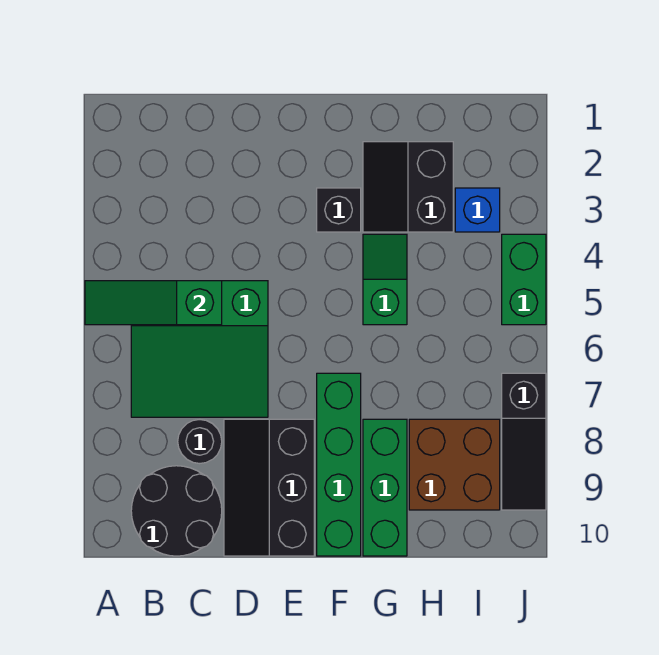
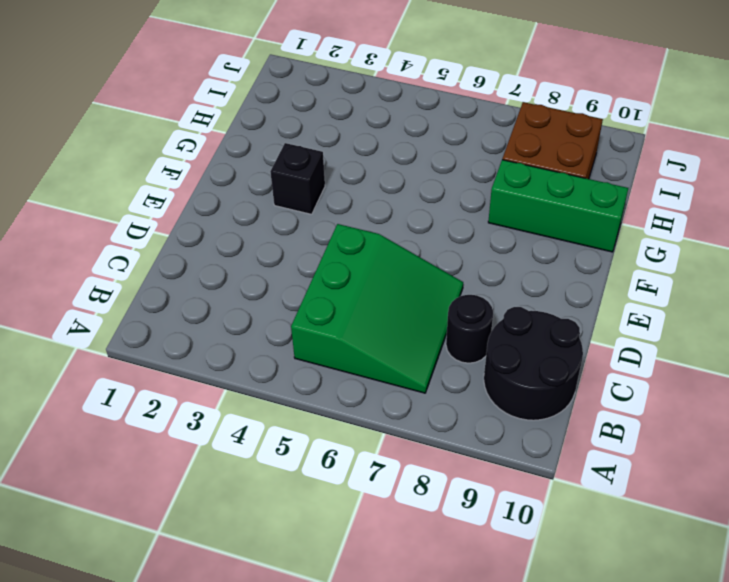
none -> black slope D8:E10 level 1 top E
none -> green brick F7:F10 level 1
none -> black slope G2:H3 level 1 top H

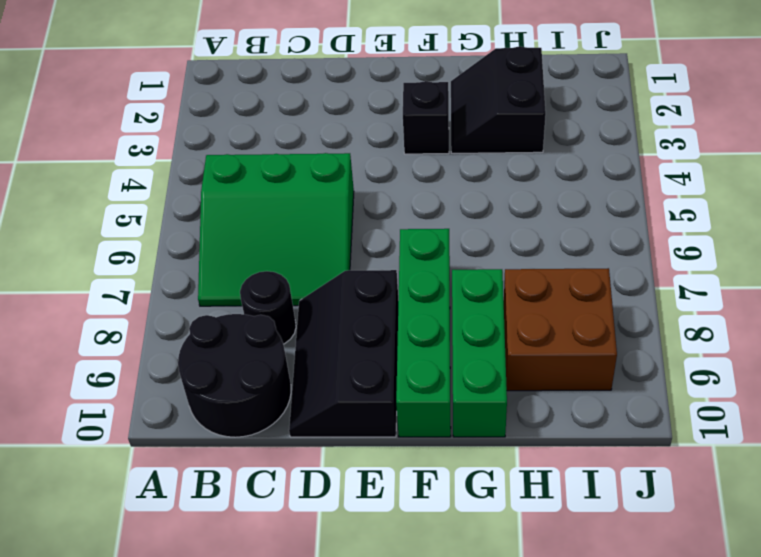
none -> green slope G4:G5 level 1 top 5
none -> blue brick I3 level 1
none -> green brick J4:J5 level 1

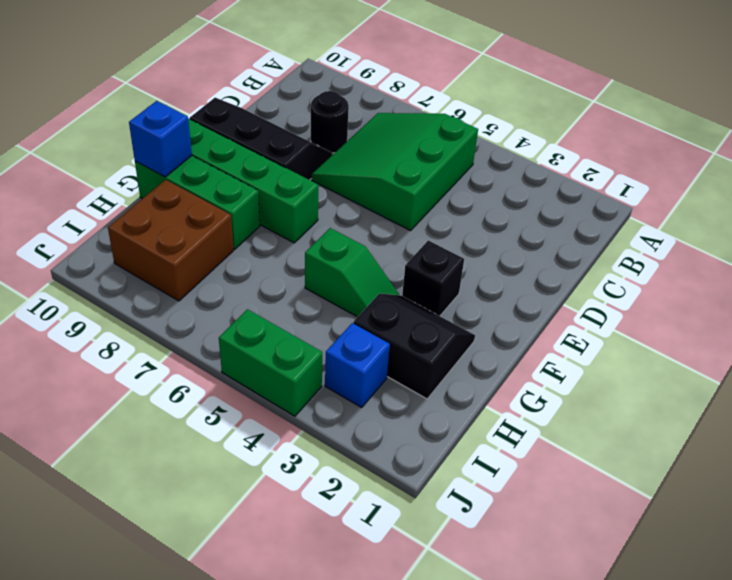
blue brick G10 level 2 -> none
none -> black round brick B9:C10 level 1
none -> black slope J7:J9 level 1 top 7
none -> green slope A5:C5 level 2 top C

